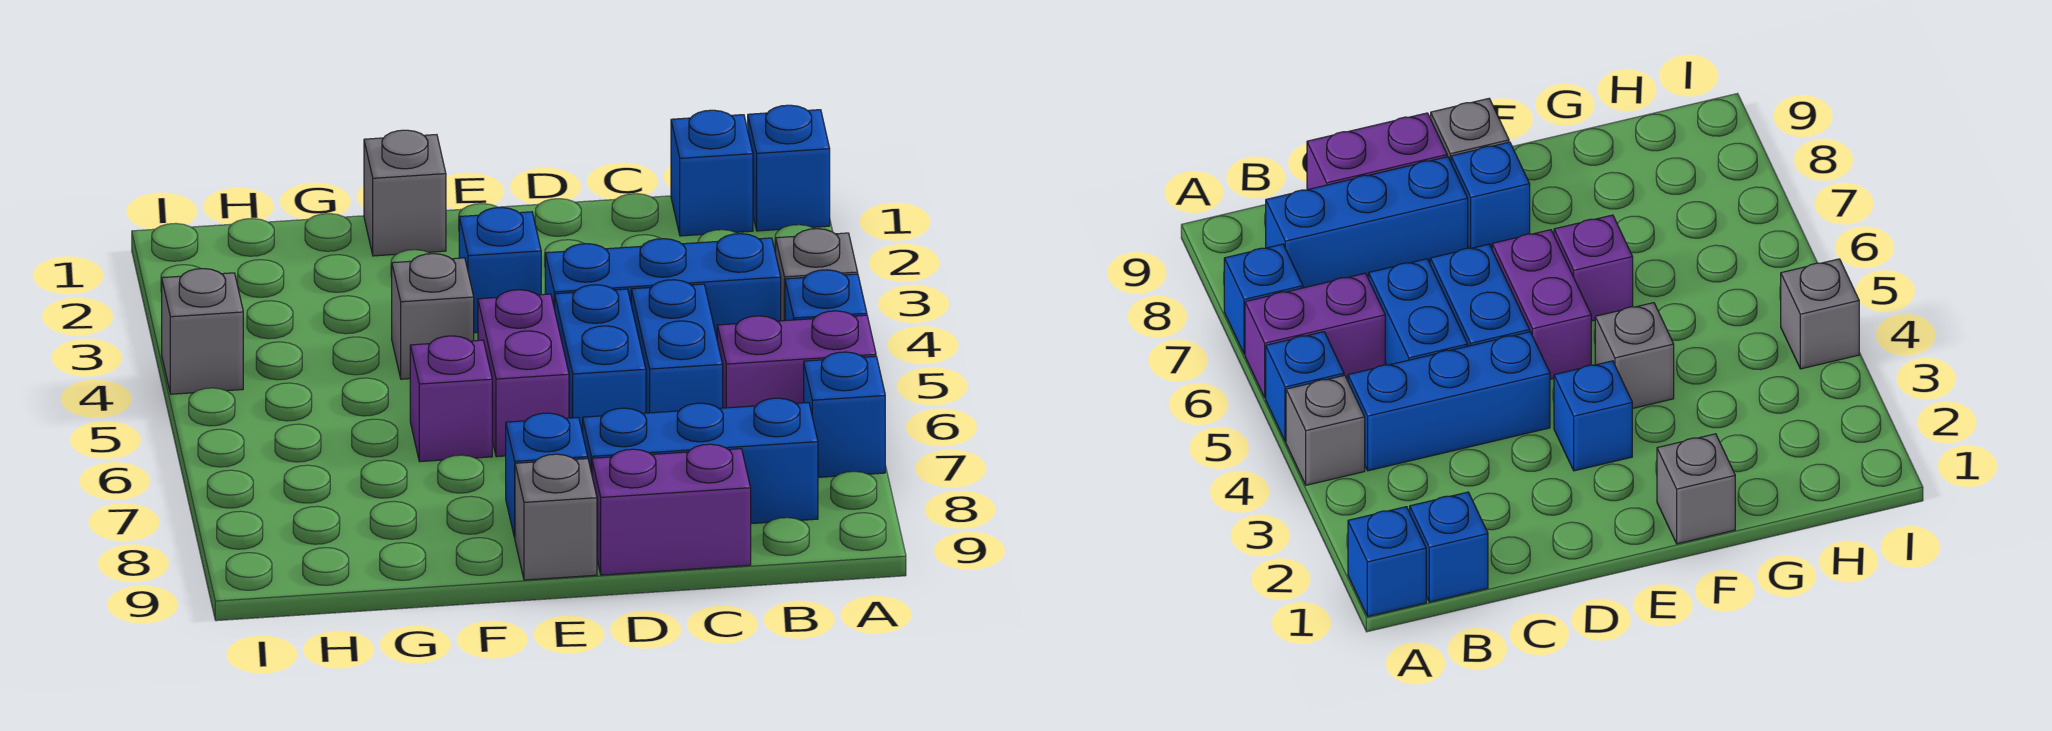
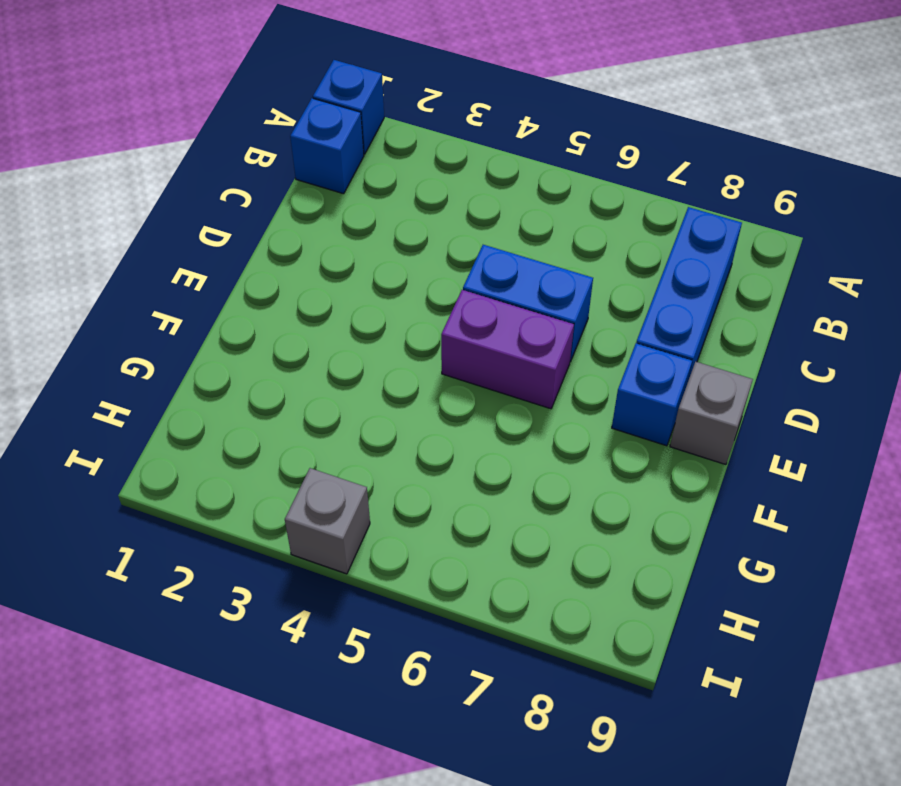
none -> grey brick A4 level 1
none -> blue brick A5 level 1
none -> purple brick A6:B6 level 1

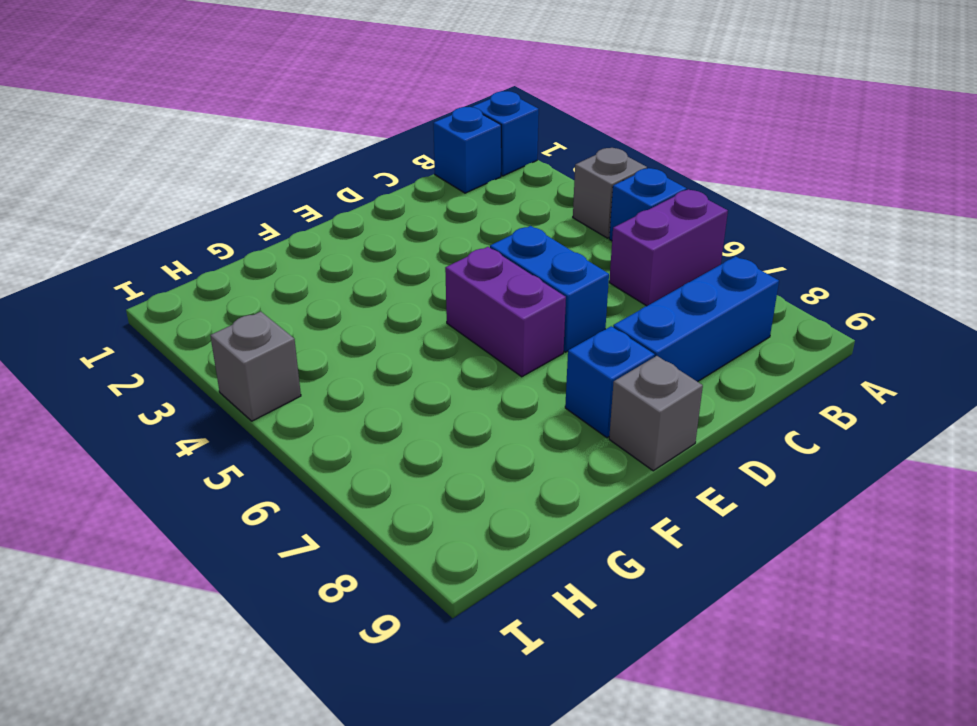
none -> blue brick A7 level 1
none -> blue brick B4:D4 level 1
none -> blue brick C5:C6 level 1

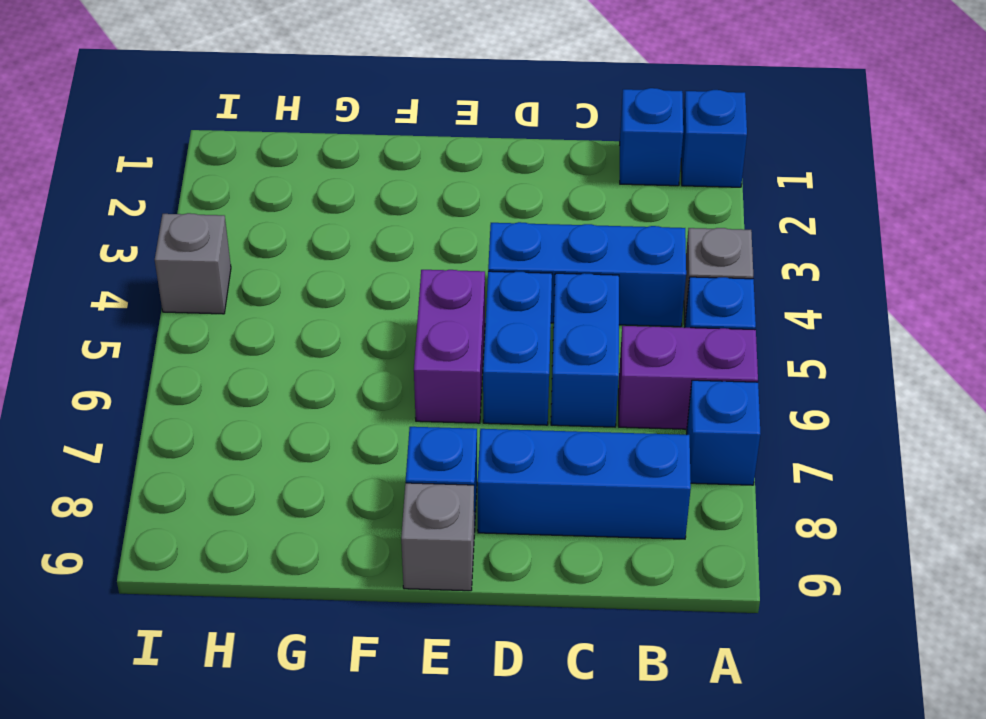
none -> purple brick C9:D9 level 1
none -> blue brick E3 level 1
none -> grey brick F1 level 1

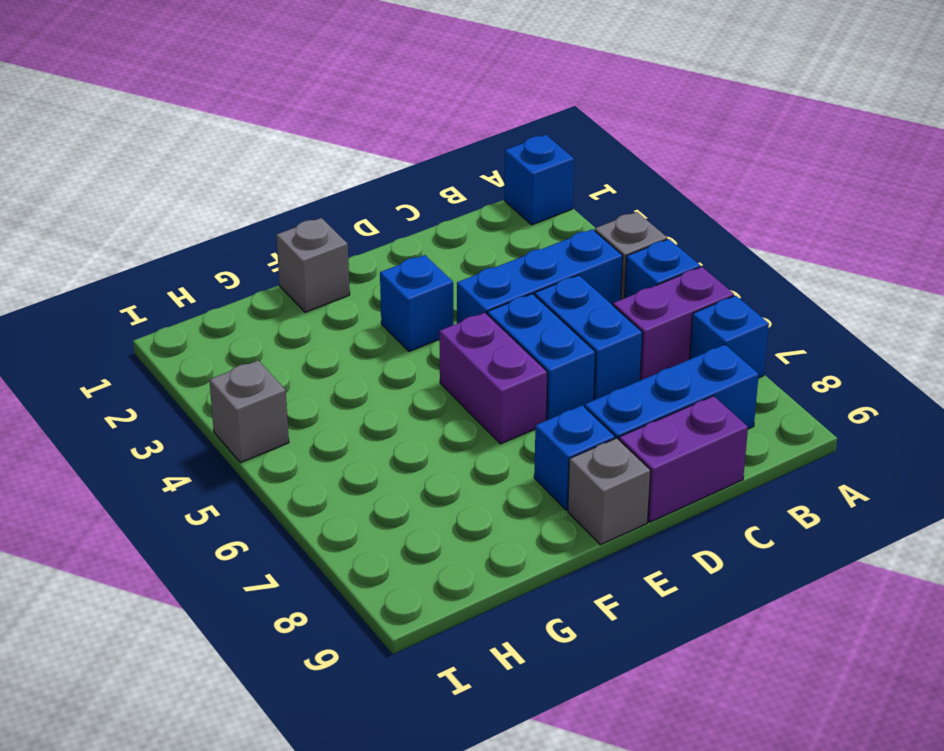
none -> blue brick B1 level 1
none -> grey brick F4 level 1
none -> purple brick F6 level 1

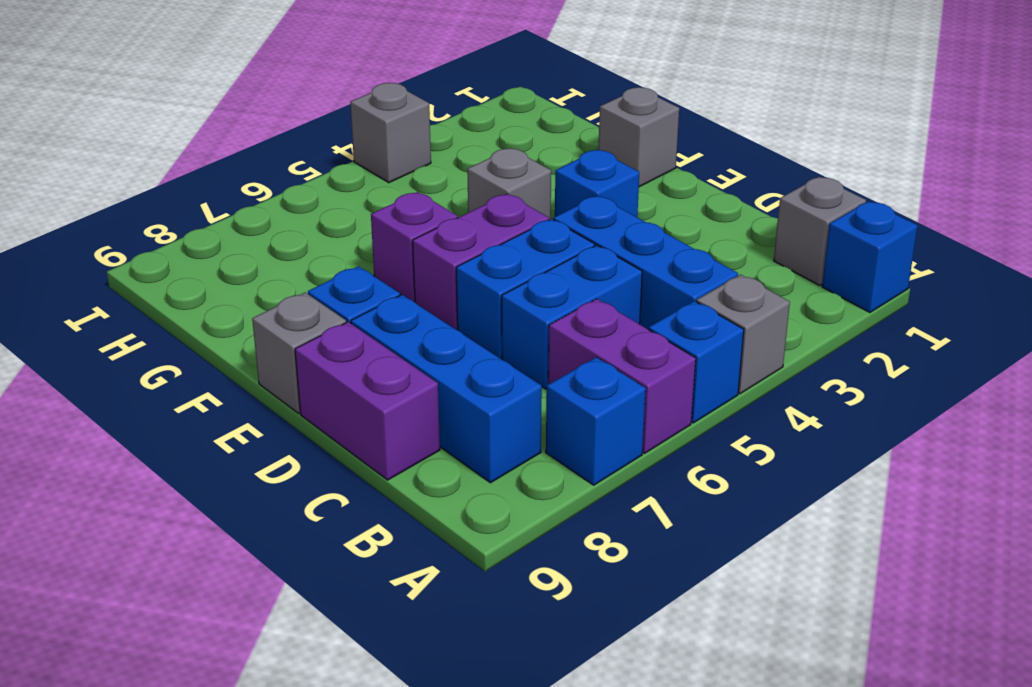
grey brick B1 level 1 -> blue brick B1 level 1

